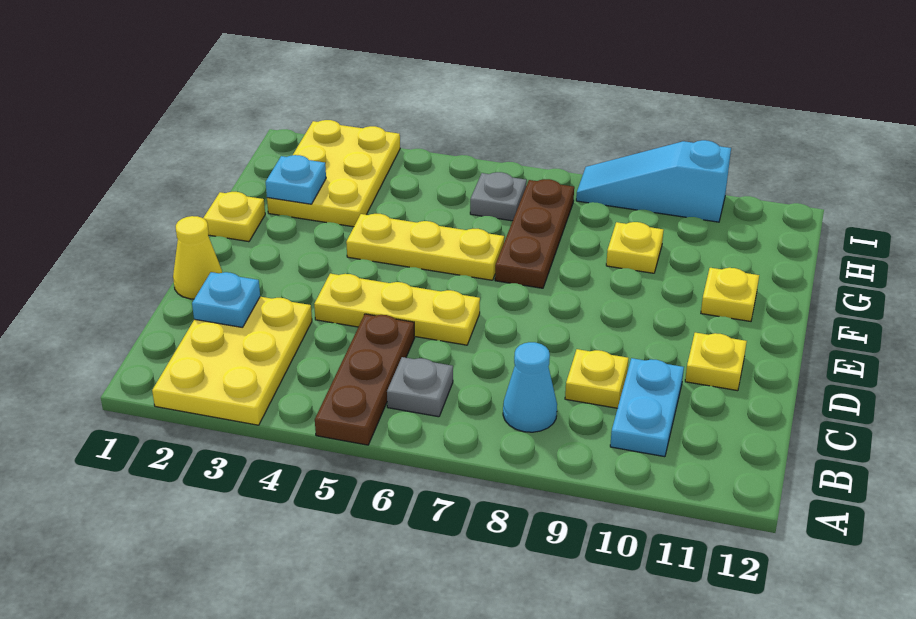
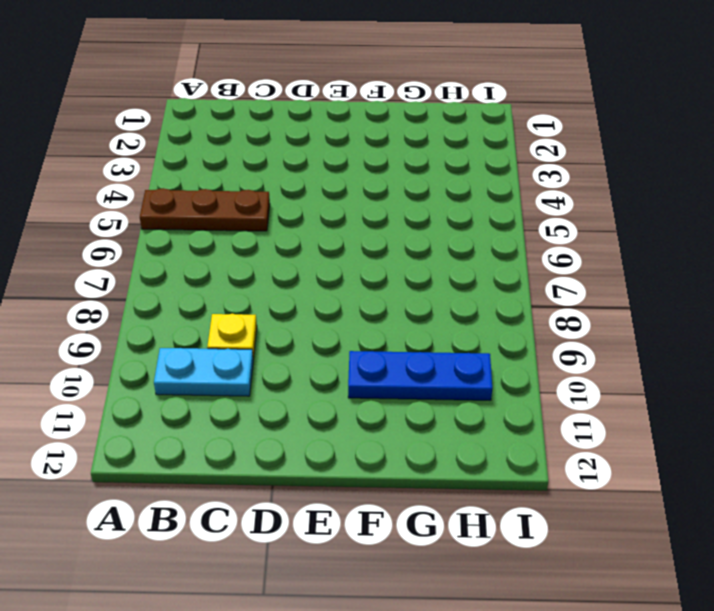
blue plate F10:H10 level 1 -> none
none -> yellow plate A2:C3 level 1
none -> grey plate B6 level 1
none -> cyan cone B8 level 1

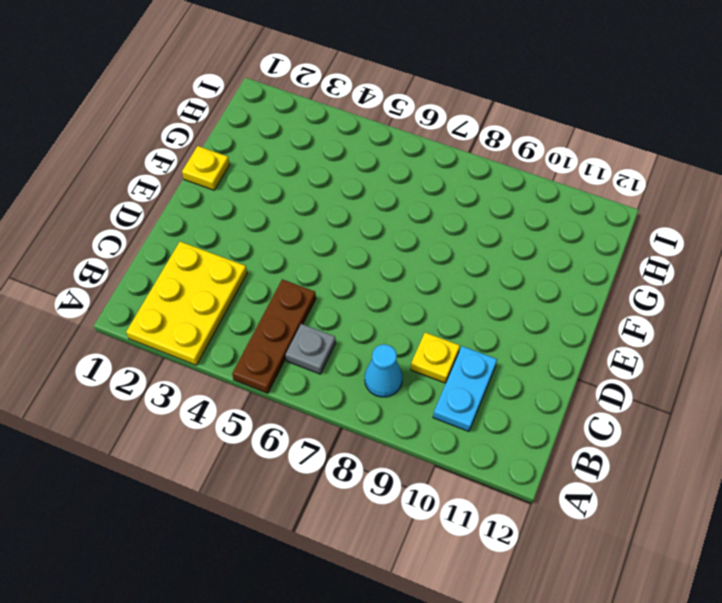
none -> yellow cone D1 level 1
none -> yellow plate D4:D6 level 1
none -> yellow plate D11 level 1

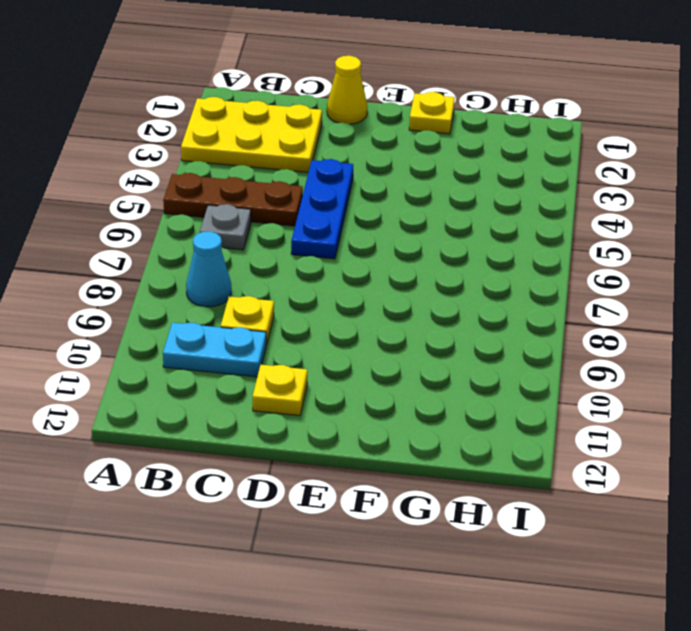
blue plate D4:D6 level 1 -> yellow plate D4:D6 level 1
none -> yellow plate F4:F6 level 1
none -> brown plate F7:H7 level 1
none -> yellow plate F11 level 1

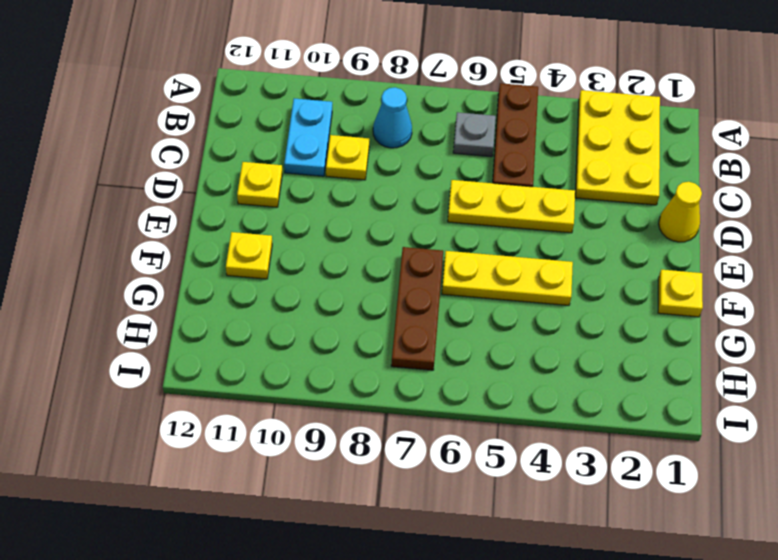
none -> yellow plate G2:I3 level 1
none -> yellow plate G9 level 1
none -> grey plate H6 level 1

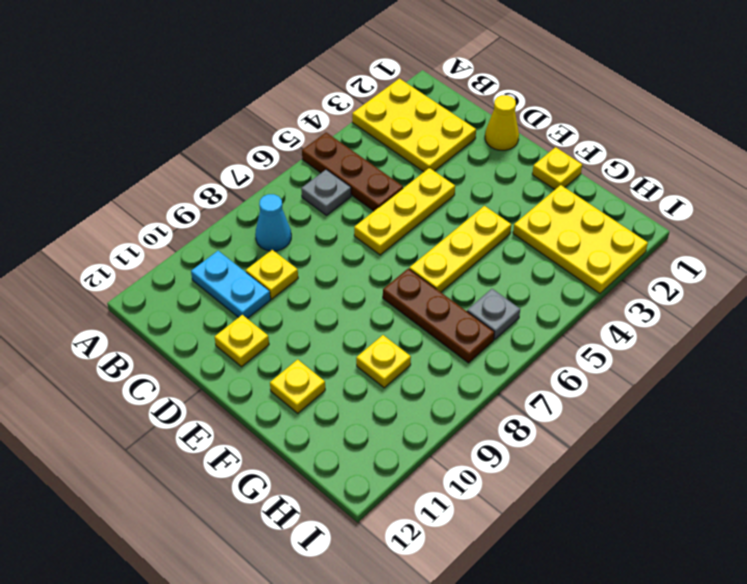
none -> cyan slope I8:I10 level 1 top 10
none -> cyan plate C2 level 2
none -> cyan plate G2 level 2

